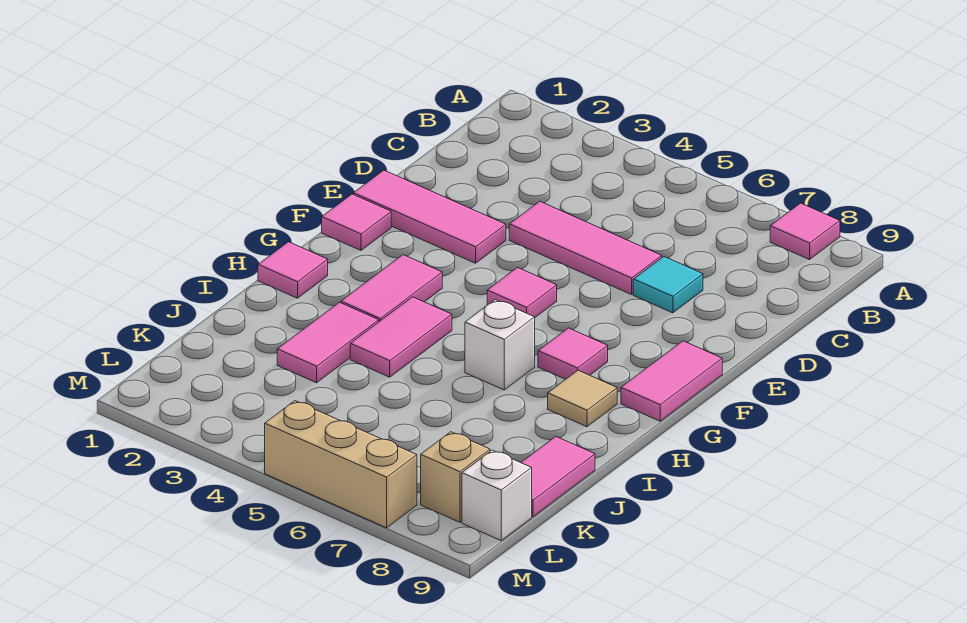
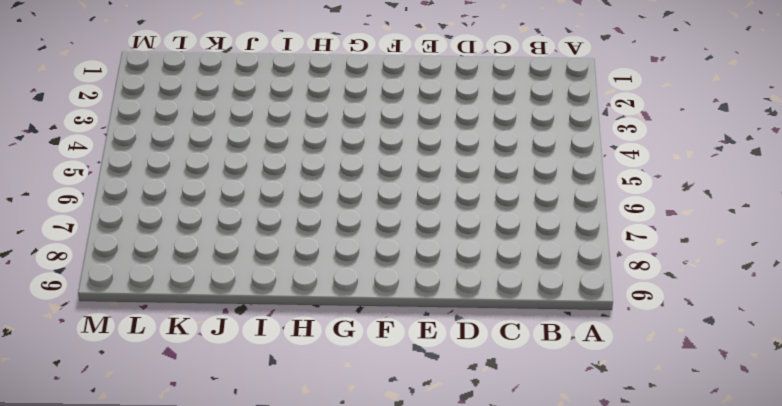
none -> pink tile A8 level 1
none -> pink tile D4:D6 level 1
none -> cyan tile D7 level 1

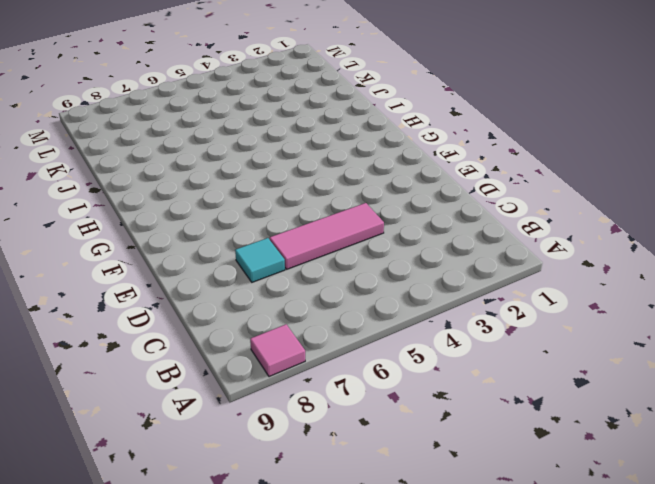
none -> pink tile E1:E3 level 1
none -> pink tile F1 level 1
none -> pink tile F5 level 1

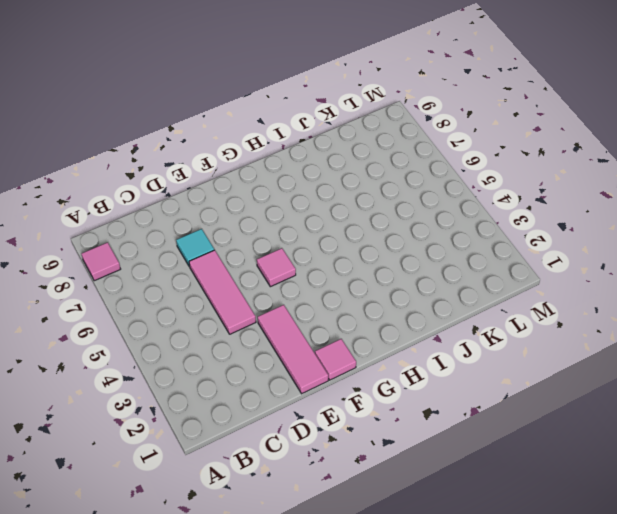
none -> pink tile F9:G9 level 1
none -> pink tile G3:H3 level 1
none -> pink tile G7 level 1

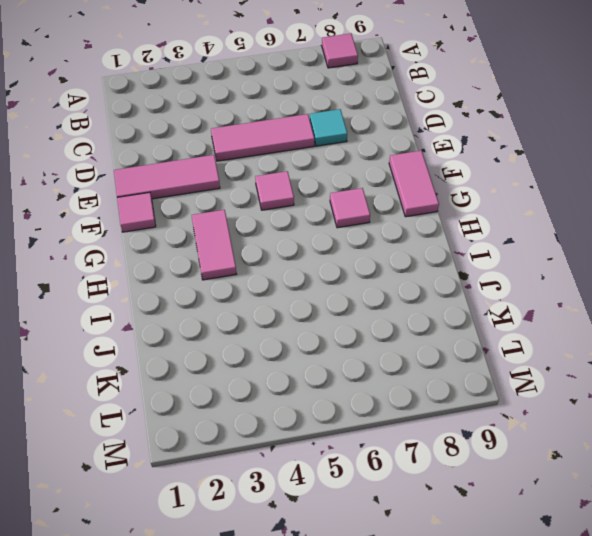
none -> pink tile H1 level 1
none -> pink tile H4:I4 level 1
none -> white brick H6 level 1

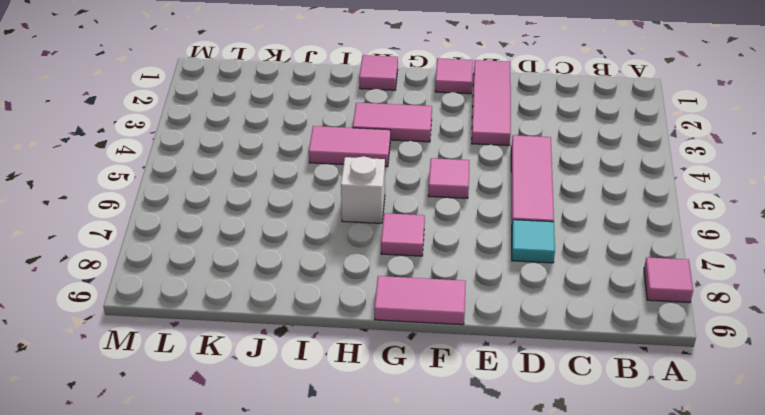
none -> tan tile H8 level 1
none -> pink tile I3:J3 level 1
none -> pink tile J9:K9 level 1

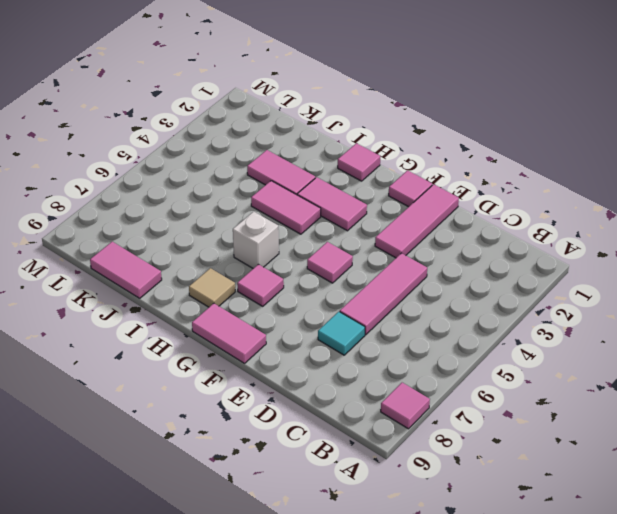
none -> tan brick L8 level 1
none -> white brick L9 level 1
none -> tan brick M5:M7 level 1

